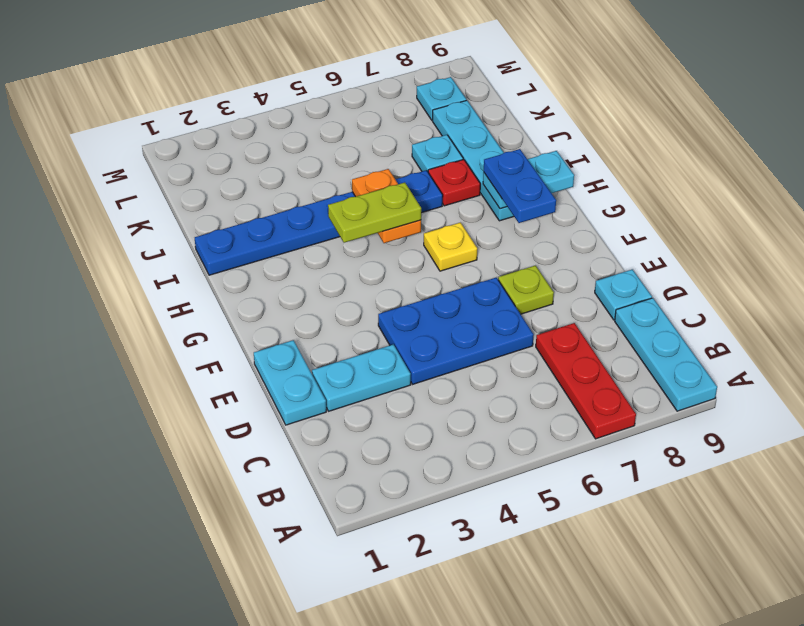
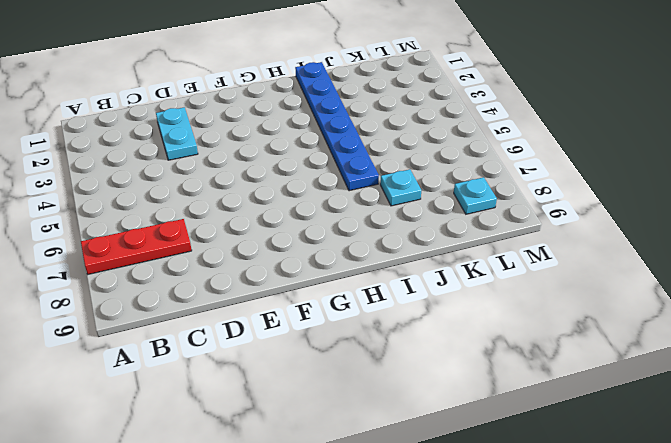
none -> cyan plate A9:C9 level 1
none -> cyan plate D1:E1 level 1
none -> blue plate D4:E6 level 1

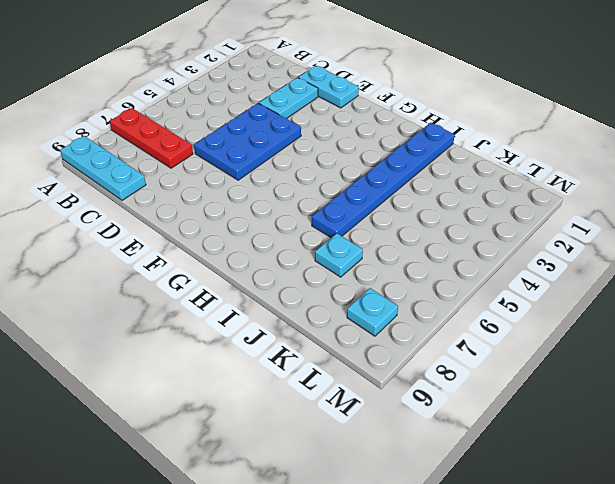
none -> cyan plate D9 level 1
none -> lime plate E7 level 1
none -> yellow plate G6 level 1

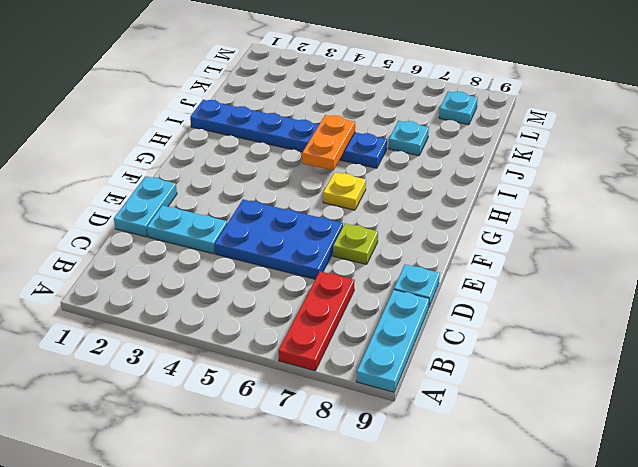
none -> cyan plate H8:K8 level 1
none -> red plate I7 level 1
none -> cyan plate H8:H9 level 2

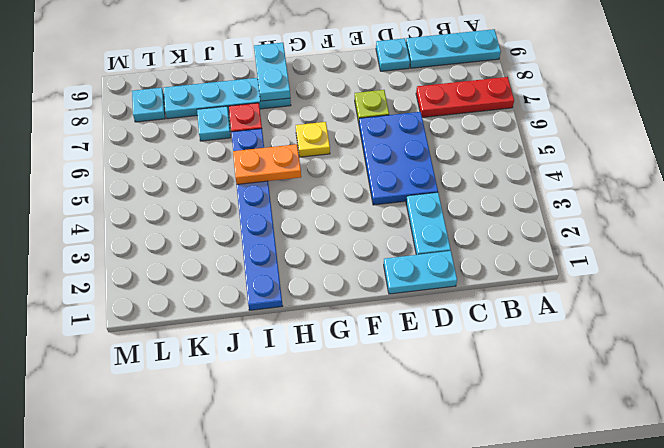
none -> blue plate G8:H8 level 3
none -> lime plate H4:H5 level 3

